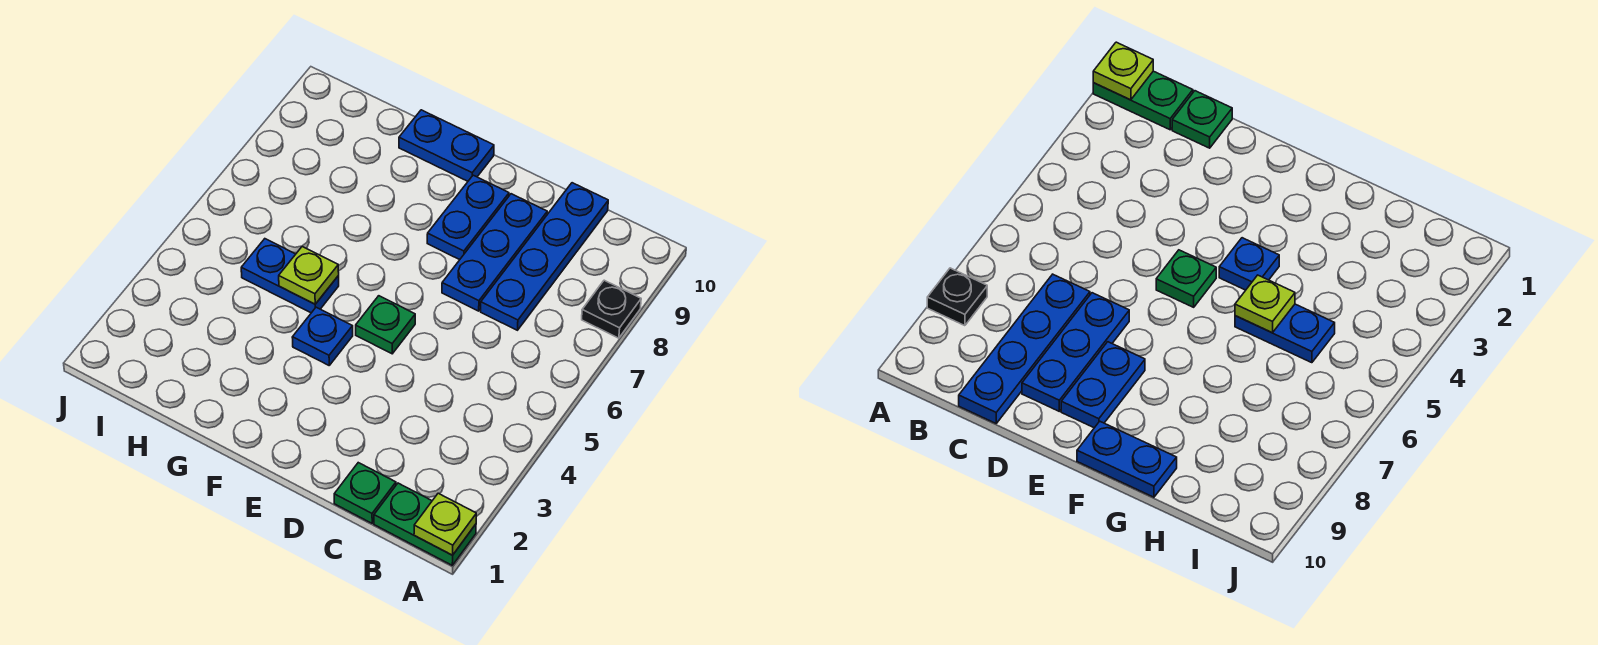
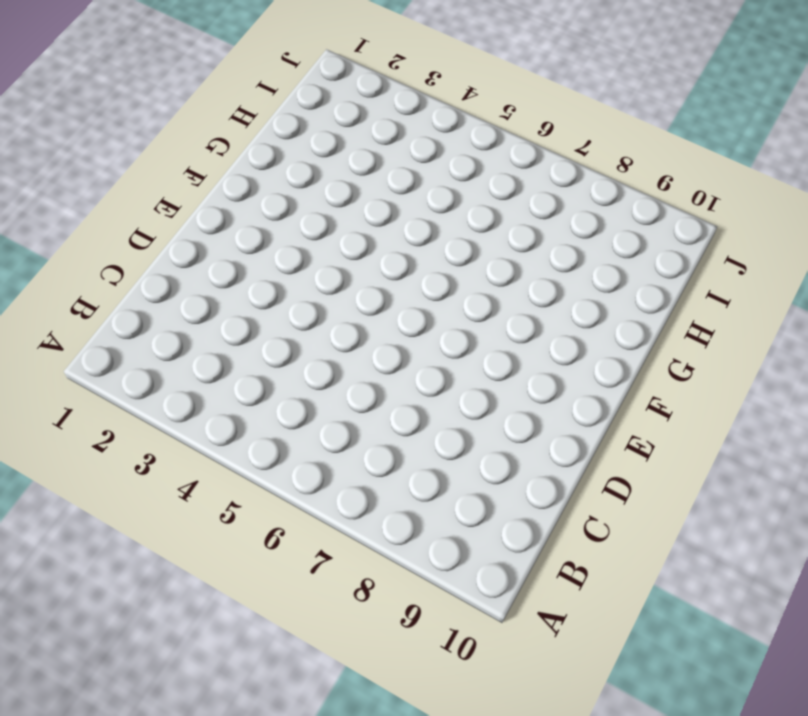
none -> green plate A1:B1 level 1
none -> black plate A8 level 1
none -> green plate C1 level 1

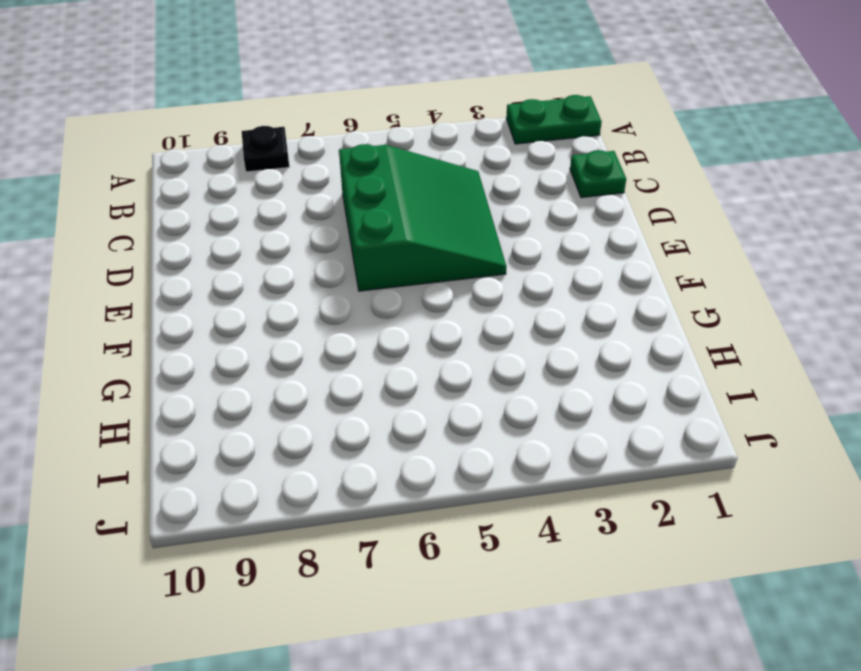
green plate A1:A2 level 1 -> green plate A1:B1 level 1
green slope C4:E6 level 1 top 6 -> green plate E5 level 1
none -> blue plate C7:C10 level 1
none -> blue plate D7:D9 level 1
none -> blue plate E8:E9 level 1

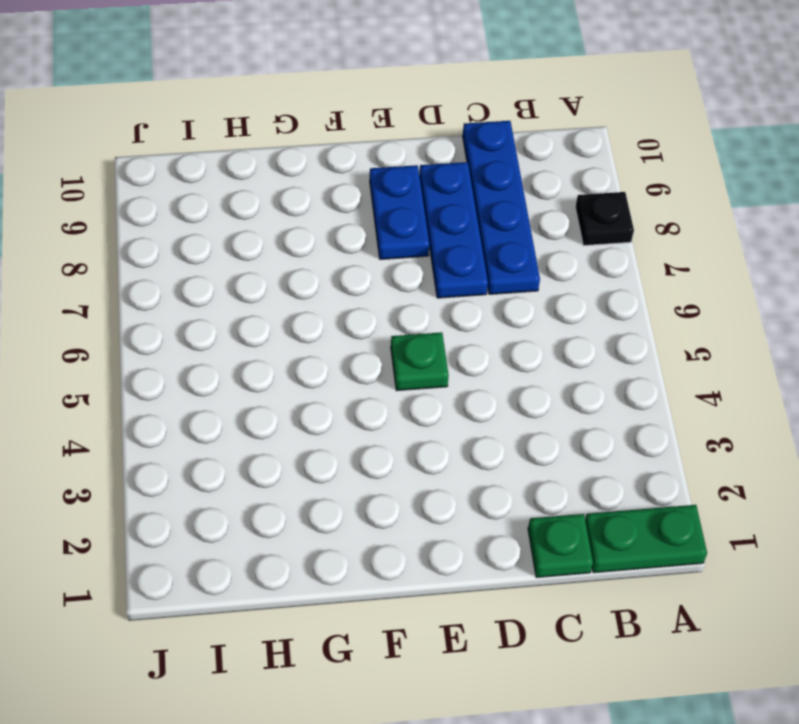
none -> blue plate F4 level 1
none -> blue plate F10:G10 level 1
none -> blue plate G5:H5 level 1

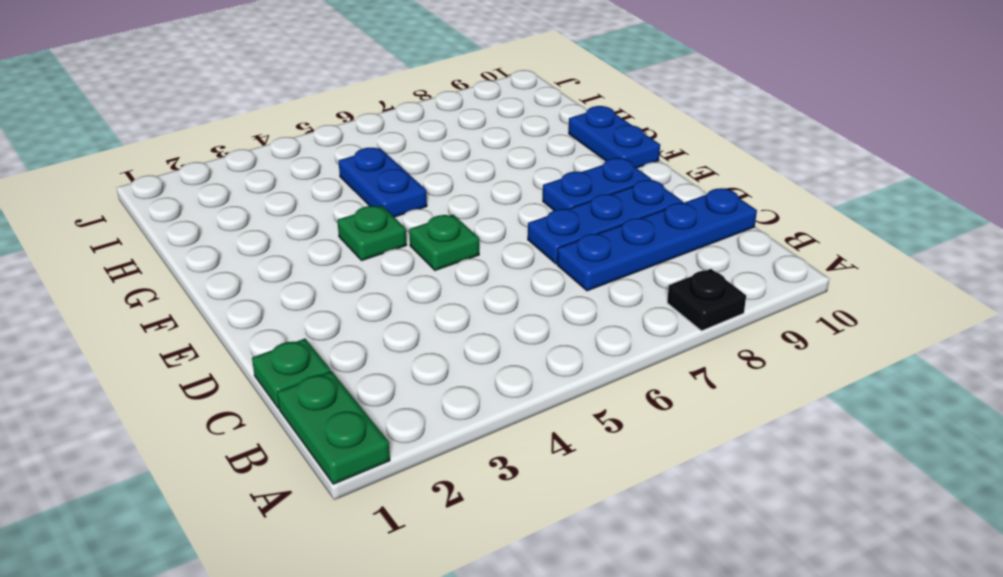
green plate F4 level 1 -> blue plate F4 level 1
none -> lime plate A1 level 2
none -> lime plate G5 level 2

